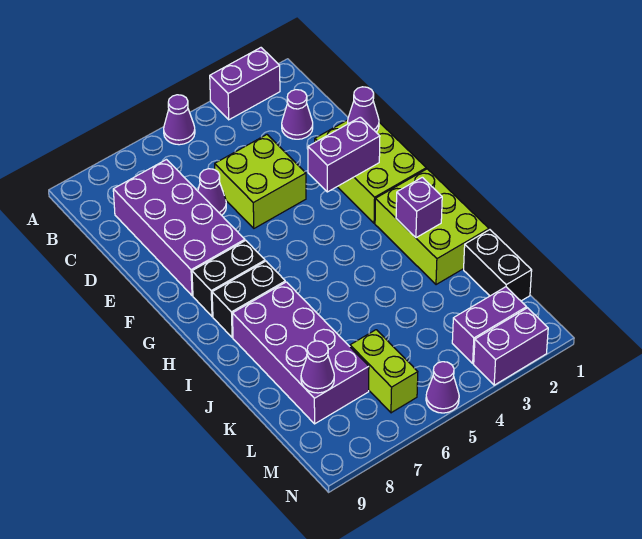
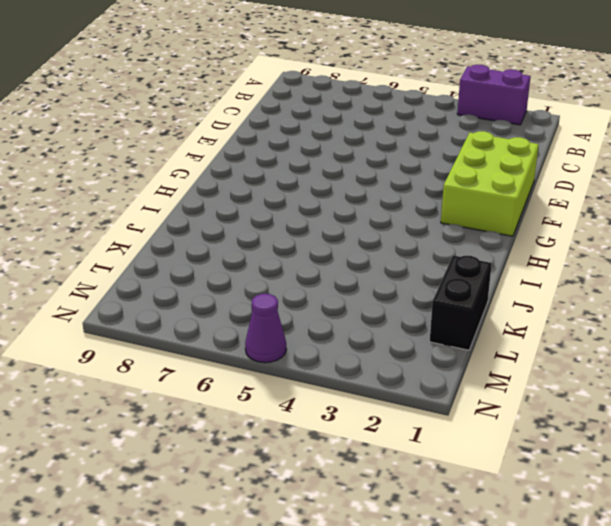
none -> purple cone A5 level 1
none -> purple cone C2 level 1
none -> purple brick C7:F8 level 1

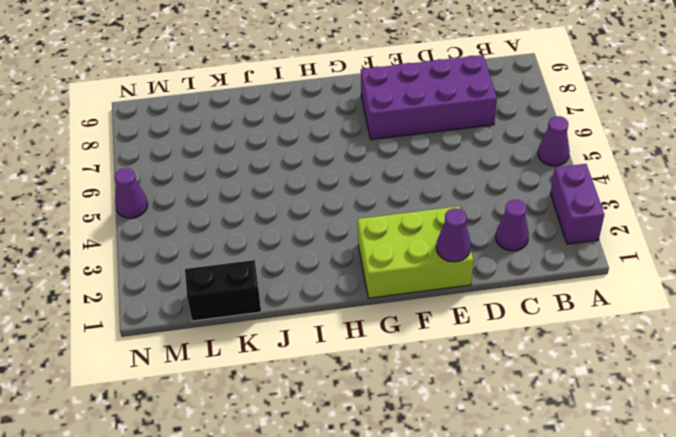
none -> lime brick D4:E5 level 1
none -> purple cone D6 level 1
none -> black brick G7:G8 level 1

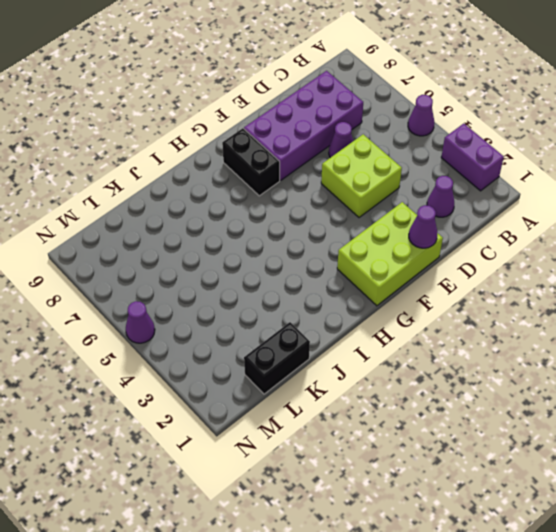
none -> lime brick H1:J2 level 1
none -> black brick H7:H8 level 1
none -> purple brick I7:L8 level 1

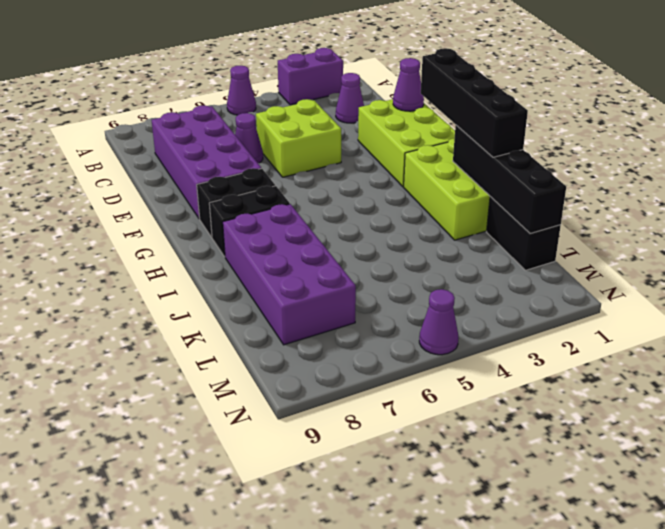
black brick G1:J1 level 3 -> none
black brick I1:L1 level 2 -> none
none -> lime brick L6:M6 level 1
none -> purple brick M2:M3 level 1
none -> purple brick N2:N3 level 1

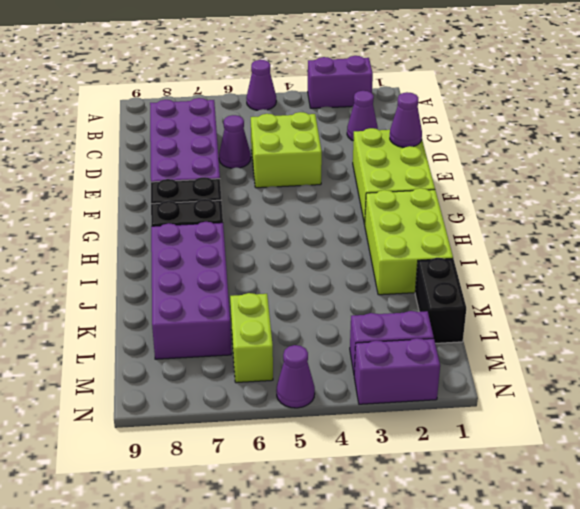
none -> purple brick F2:F3 level 2
none -> purple brick I2 level 2
none -> purple cone L8 level 2

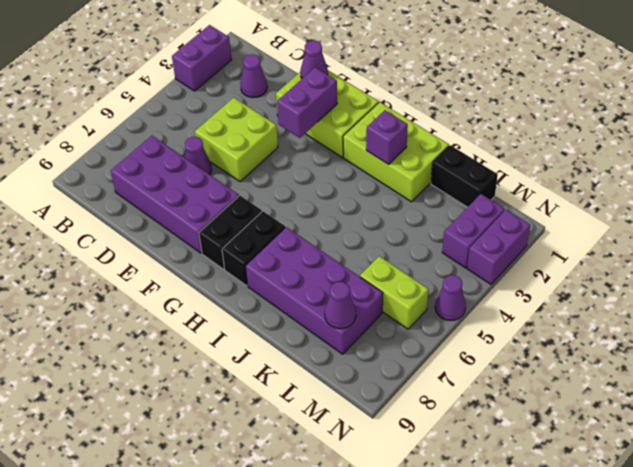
none -> purple cone A5 level 1

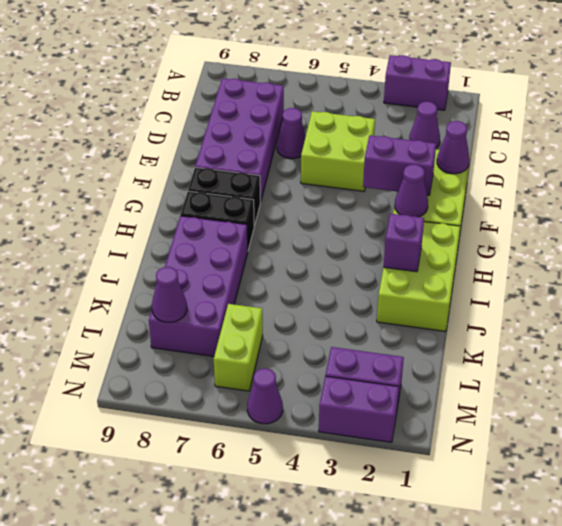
purple cone G2 level 2 -> purple cone A5 level 1
none -> black brick K1:L1 level 1

